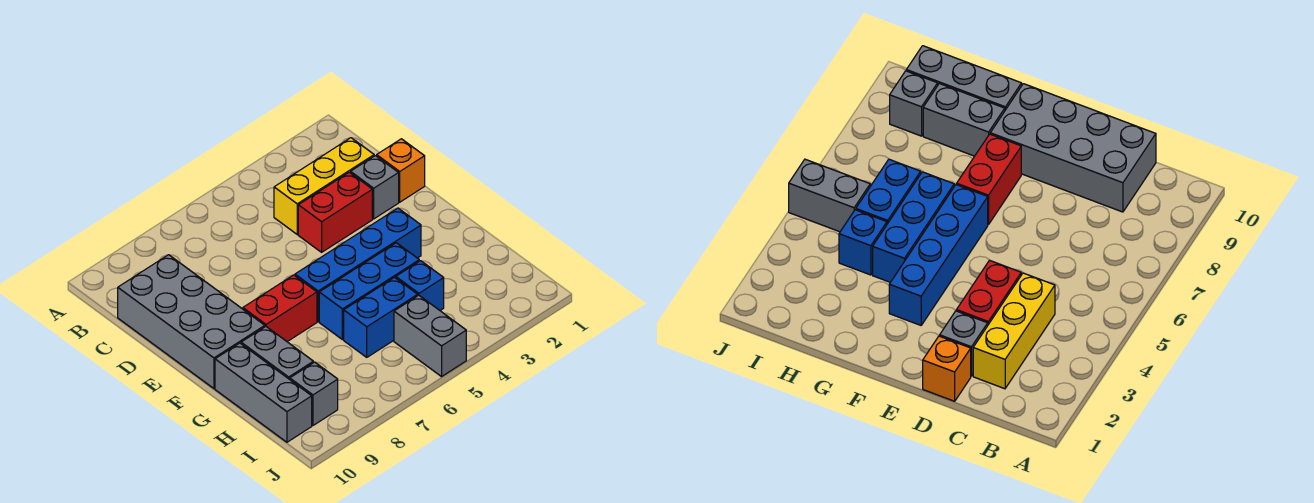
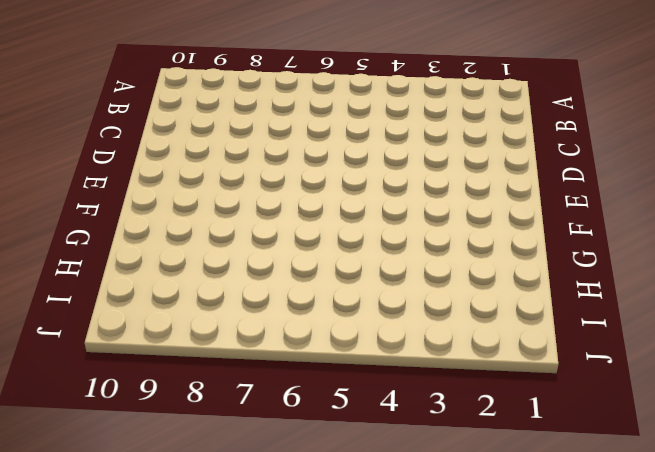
none -> yellow brick C2:C4 level 1
none -> grey brick C9:F10 level 1
none -> orange brick D1 level 1

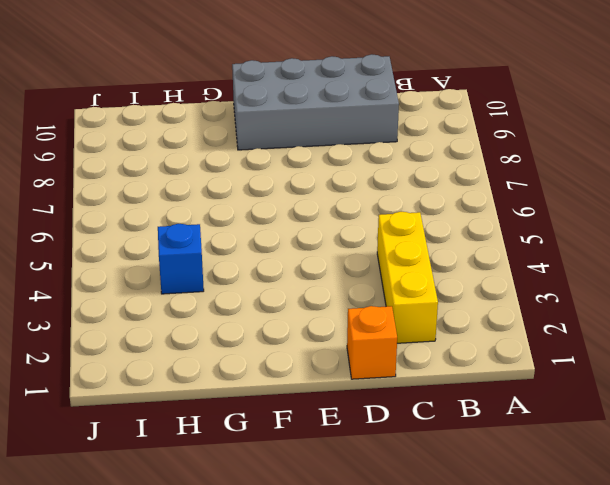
none -> grey brick D2 level 1
none -> red brick D3:D4 level 1
none -> blue brick F3:F6 level 1

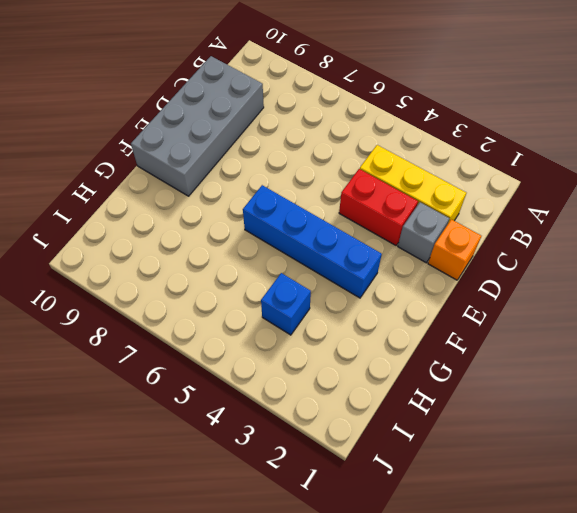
none -> red brick F7:F8 level 1
none -> blue brick G4:G6 level 1
none -> grey brick G9:H9 level 1

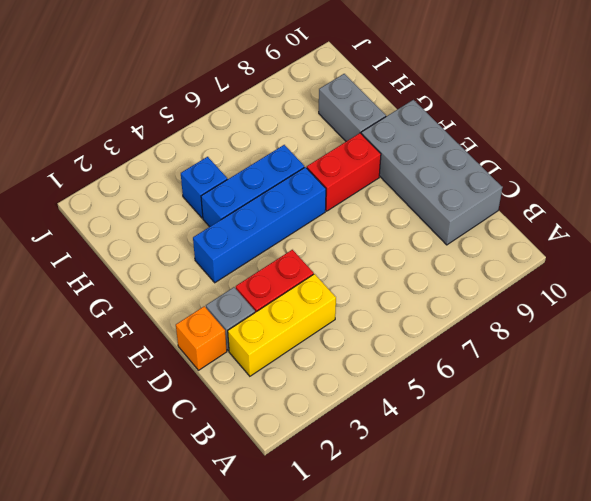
none -> grey brick G10:I10 level 1
none -> blue brick H5:H6 level 1
none -> grey brick I5:J5 level 1

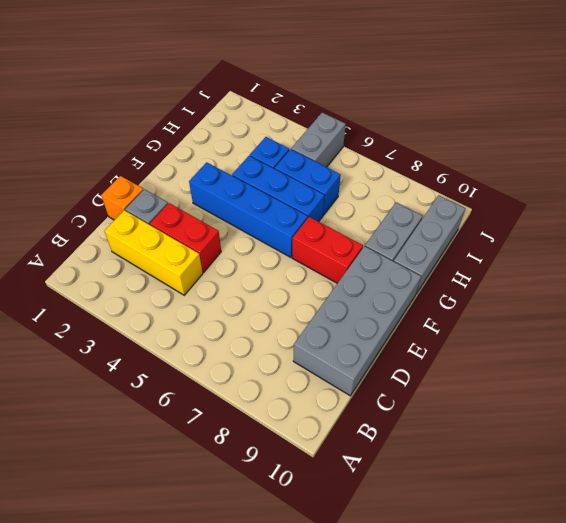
none -> grey brick I9 level 1

